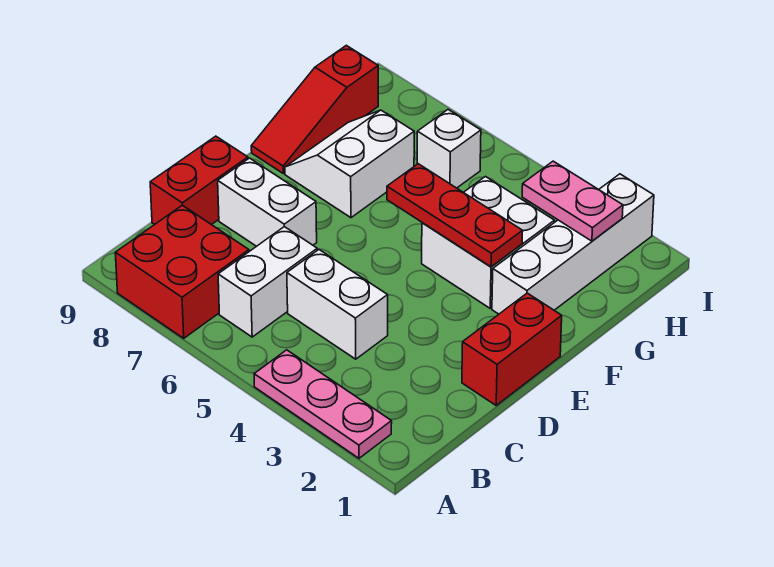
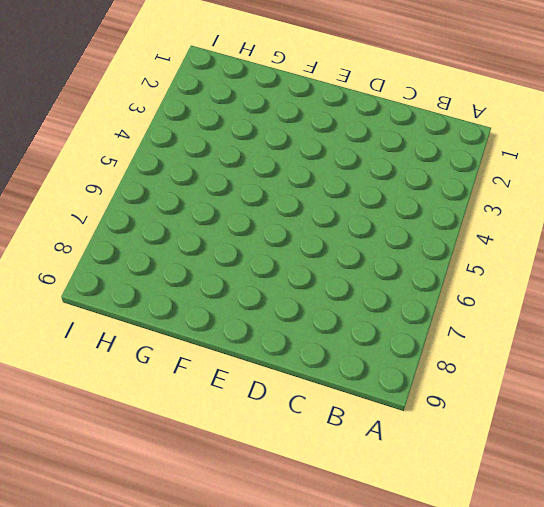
none -> pink plate A2:A4 level 1
none -> red brick A7:B8 level 1
none -> white brick B6:C6 level 1

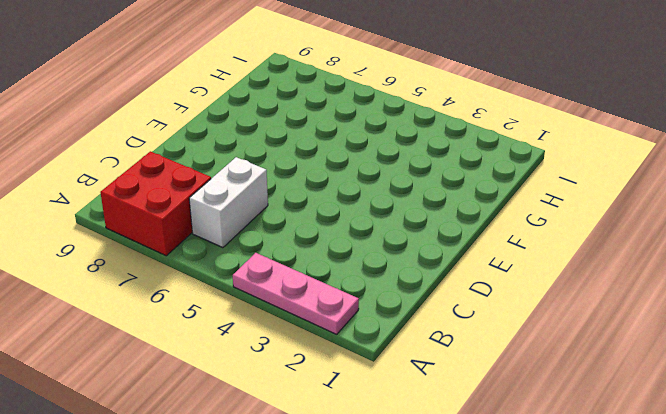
none -> white brick C4:C5 level 1
none -> red brick C9:D9 level 1
none -> red brick D1:E1 level 1

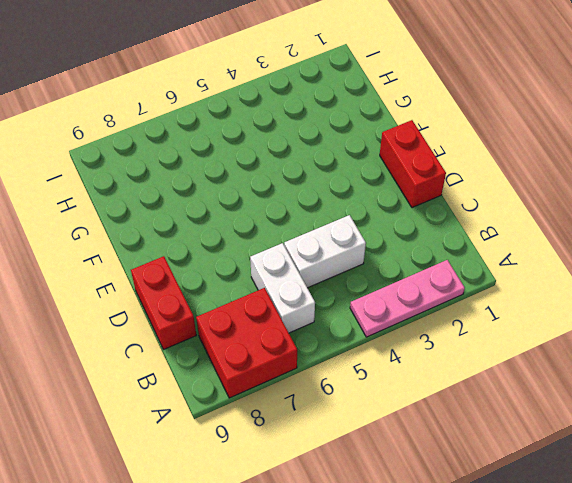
none -> white brick D7:D8 level 1
none -> white brick F2:I2 level 1
none -> white brick F3:G4 level 1

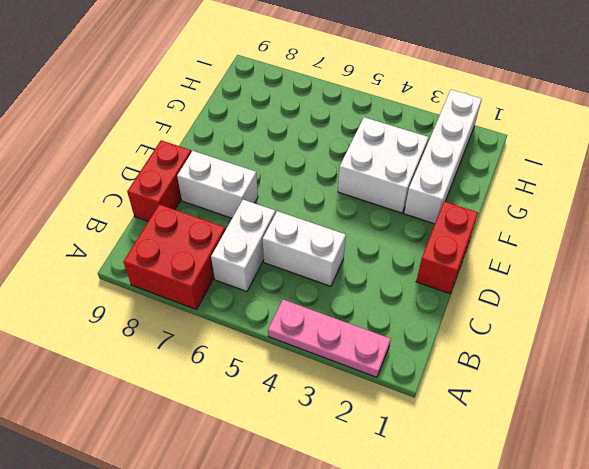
none -> white slope F7:G8 level 1 top 7
none -> red slope F9:H9 level 1 top H
none -> white brick H6 level 1

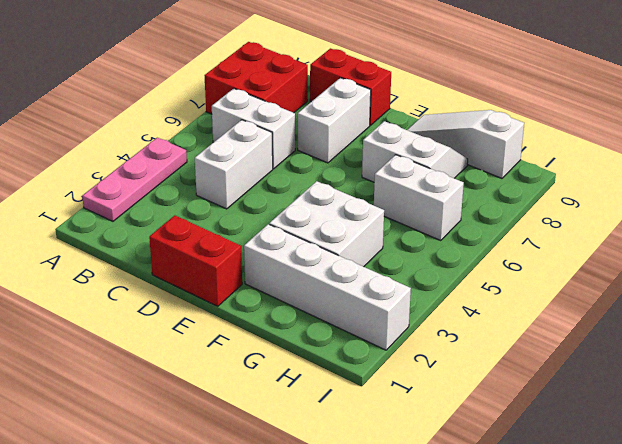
white slope F9:H9 level 1 top H -> red slope F9:H9 level 1 top H
white brick G6:H6 level 1 -> white brick H6 level 1
none -> red plate F3:F5 level 2
none -> pink plate H2:H3 level 2

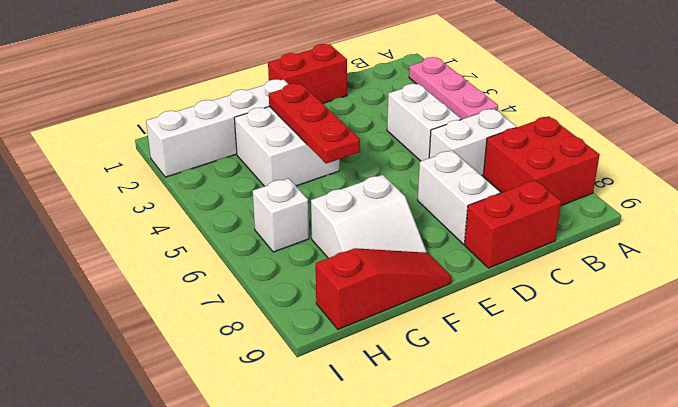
none -> pink plate H2:H3 level 2

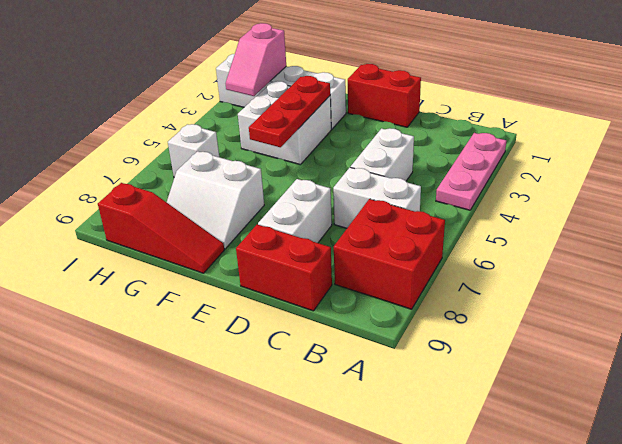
pink slope H2:H3 level 2 top 2 -> pink plate H2:H3 level 2

